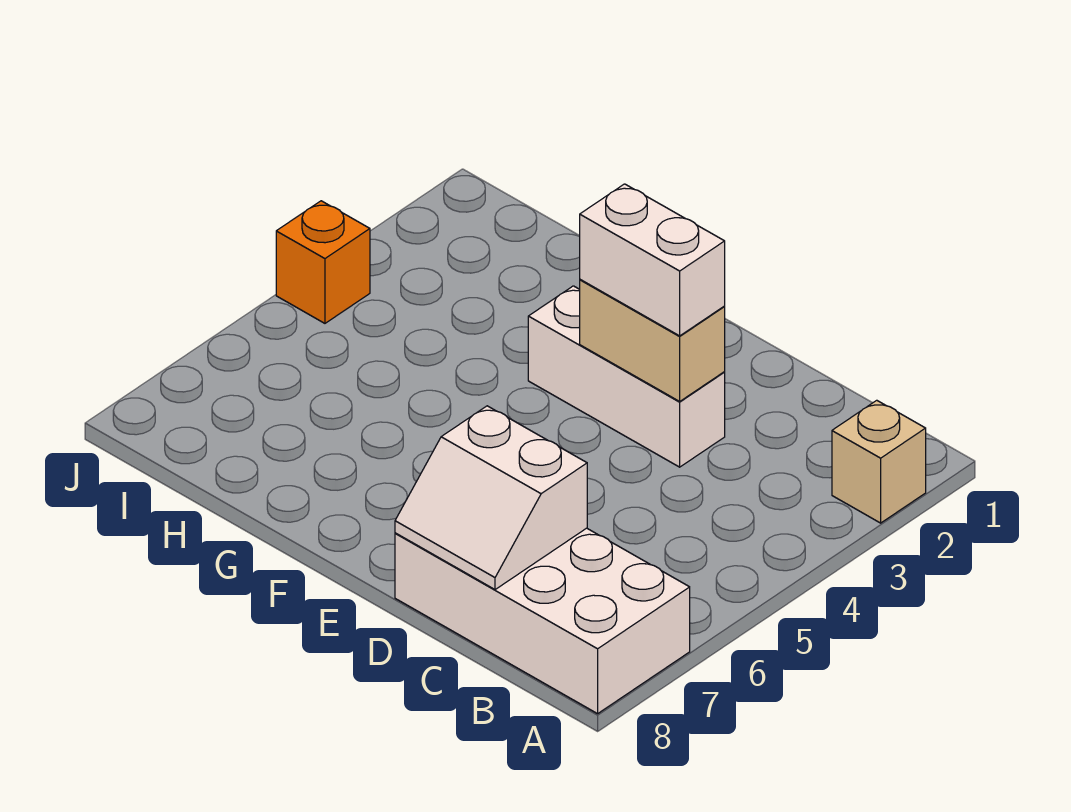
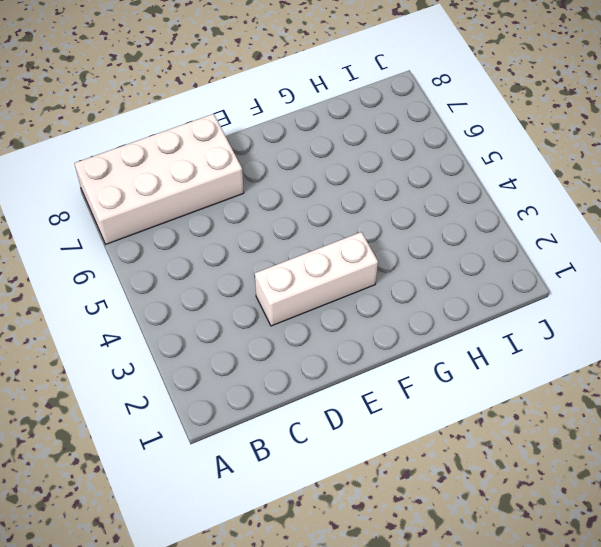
none -> tan brick A2 level 1
none -> orange brick J4 level 1

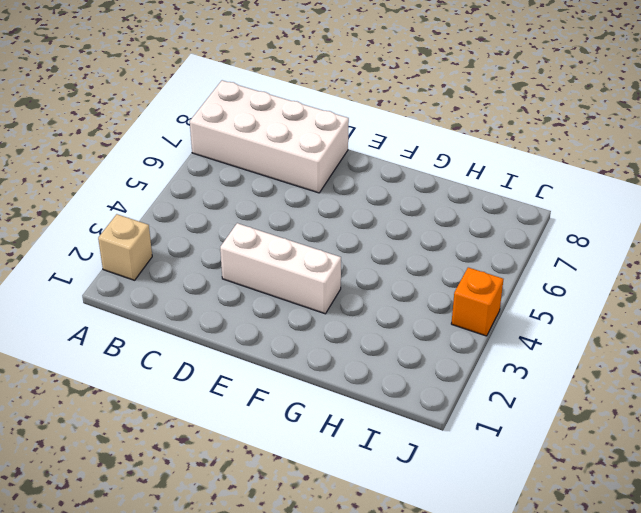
none -> white slope C7:D8 level 2 top 7
none -> tan brick D3:E3 level 2

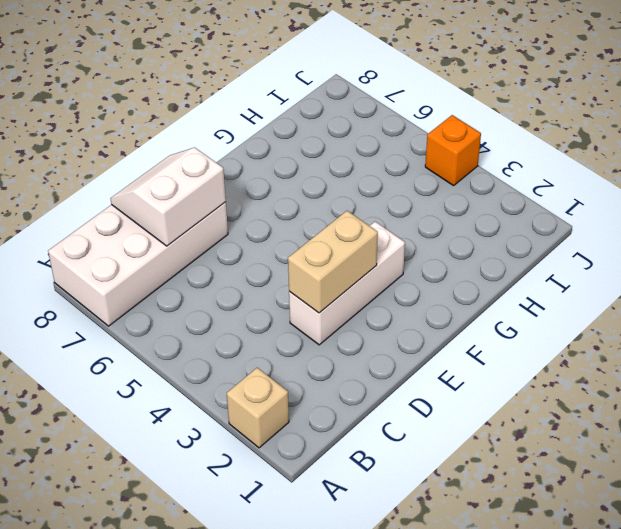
none -> white brick D3:E3 level 3

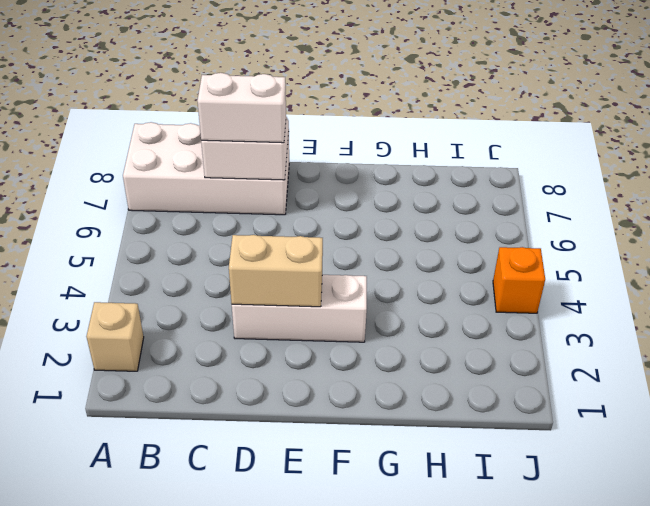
white brick C7:D7 level 3 -> white brick D3:E3 level 3

